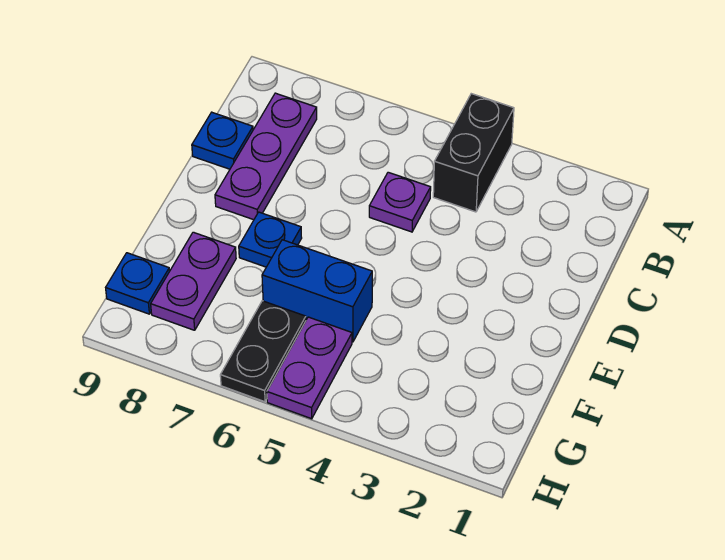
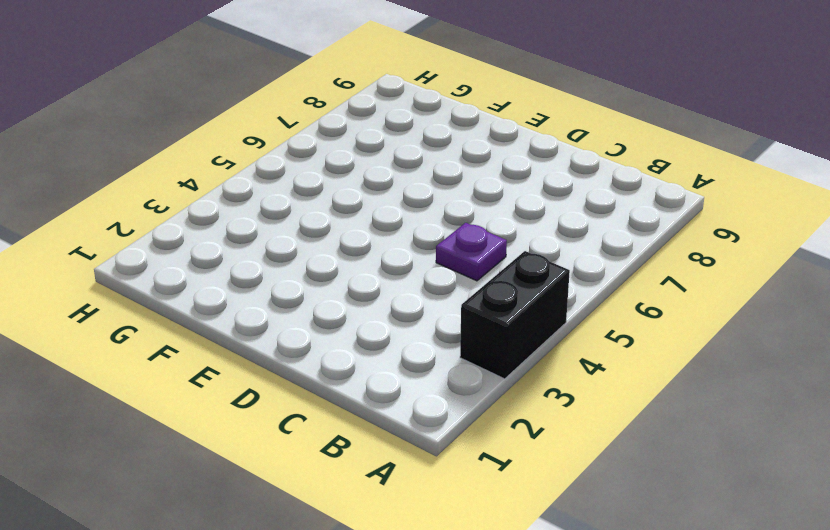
black brick A3:A4 level 1 -> black brick A4:B4 level 1
none -> purple plate B8:D8 level 1
none -> blue plate C9 level 1

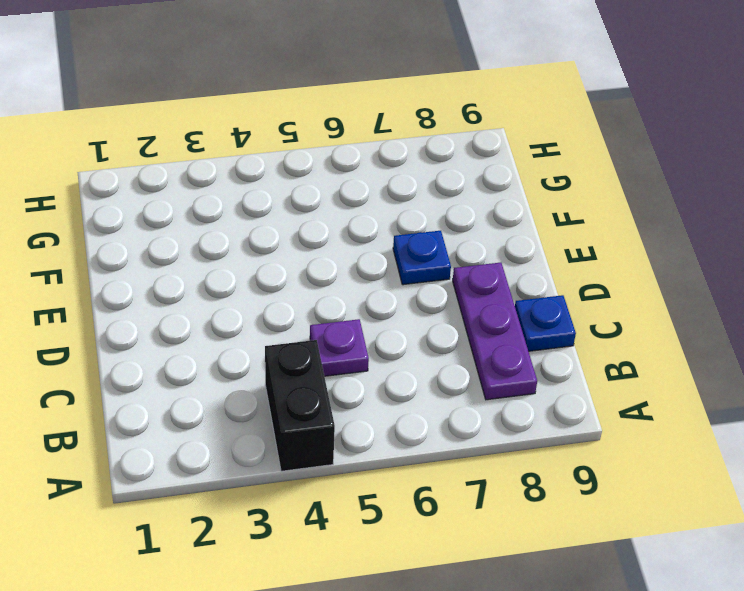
none -> blue brick F5:F6 level 1
none -> purple plate F8:G8 level 1

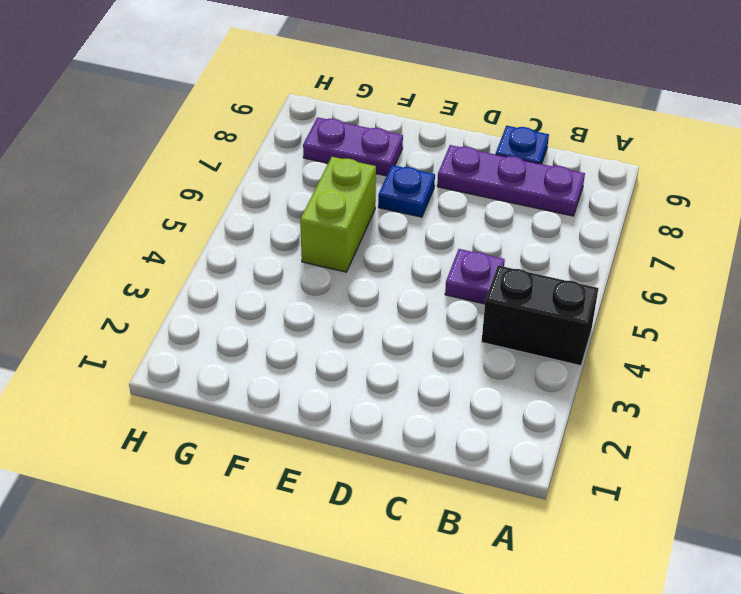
lime brick F5:F6 level 1 -> blue brick F5:F6 level 1
none -> purple plate G5:H5 level 1
none -> black plate G6:H6 level 1

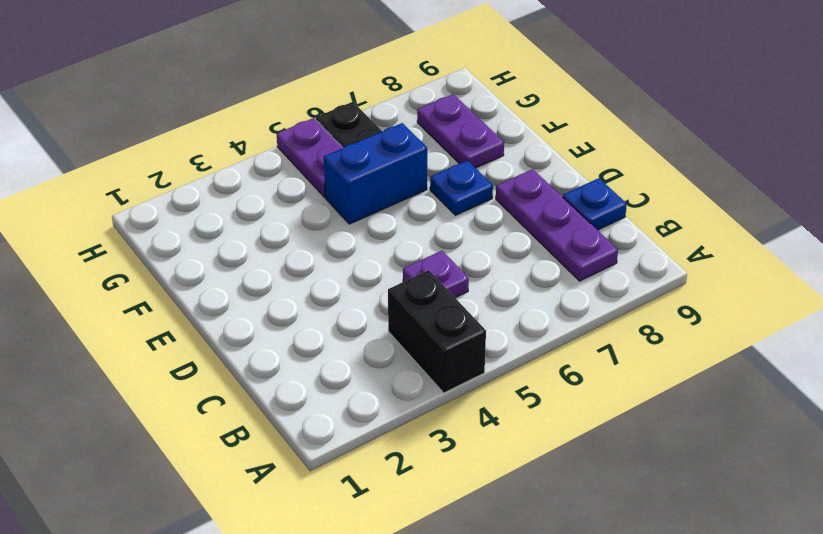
none -> blue plate G9 level 1

